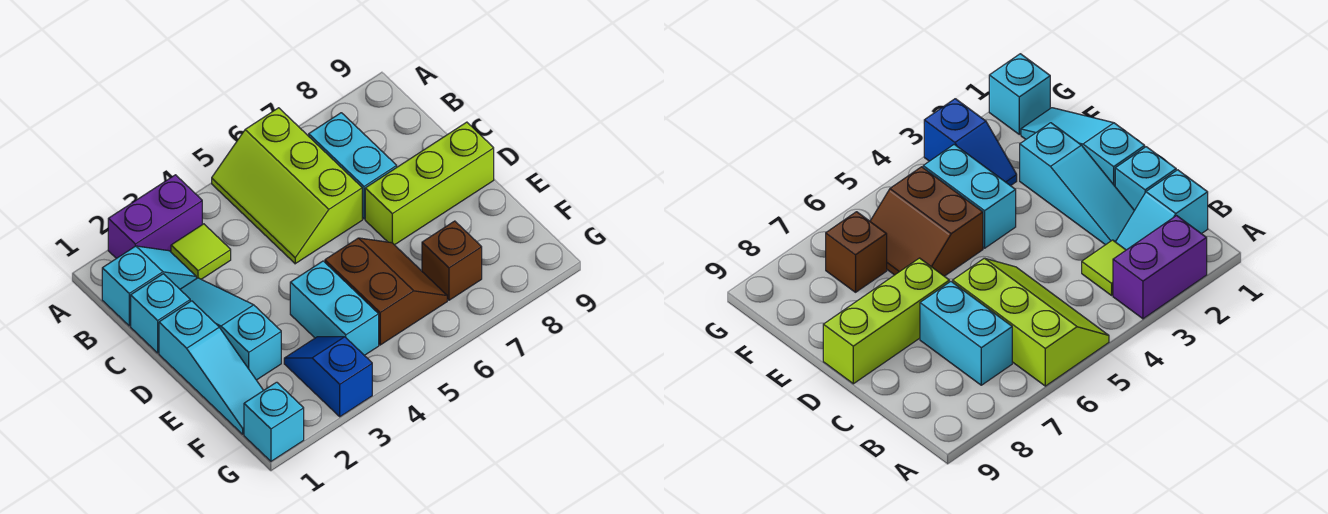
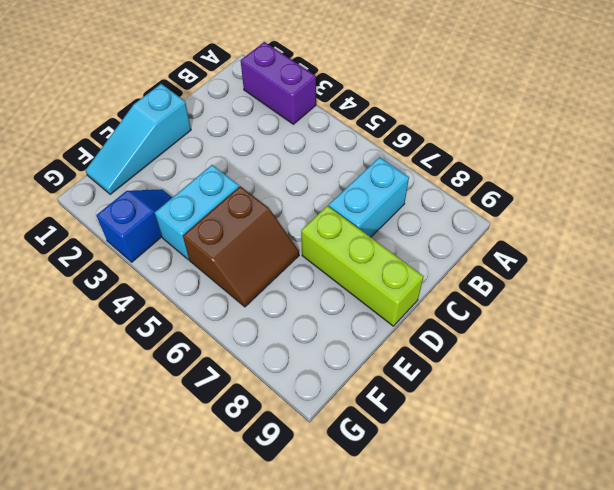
none -> lime slope A5:C6 level 1 top 6
none -> cyan slope B1:B2 level 1 top 1
none -> lime tile B3 level 1

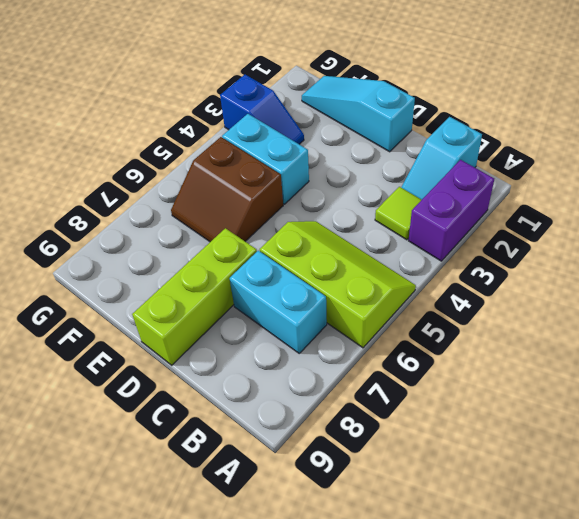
none -> cyan brick C1 level 1
none -> cyan slope C2:E2 level 1 top E
none -> brown brick F7 level 1

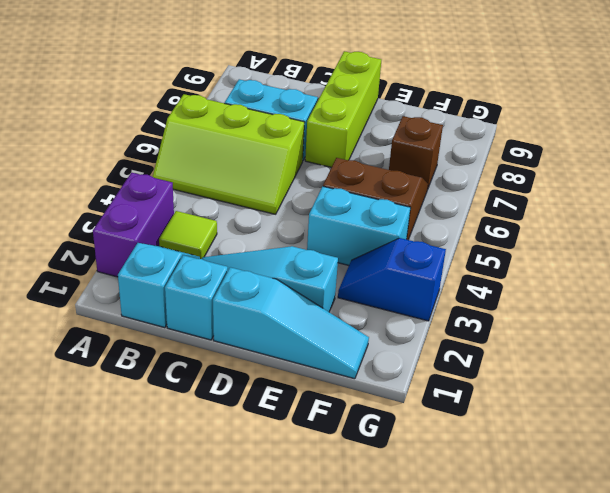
none -> cyan brick G1 level 1

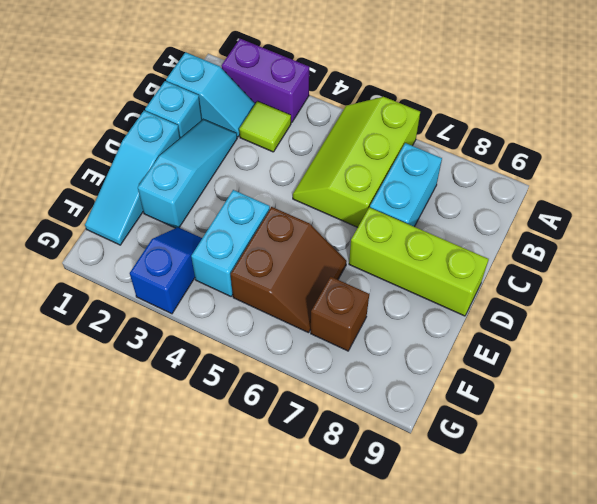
none -> cyan brick G1 level 1

